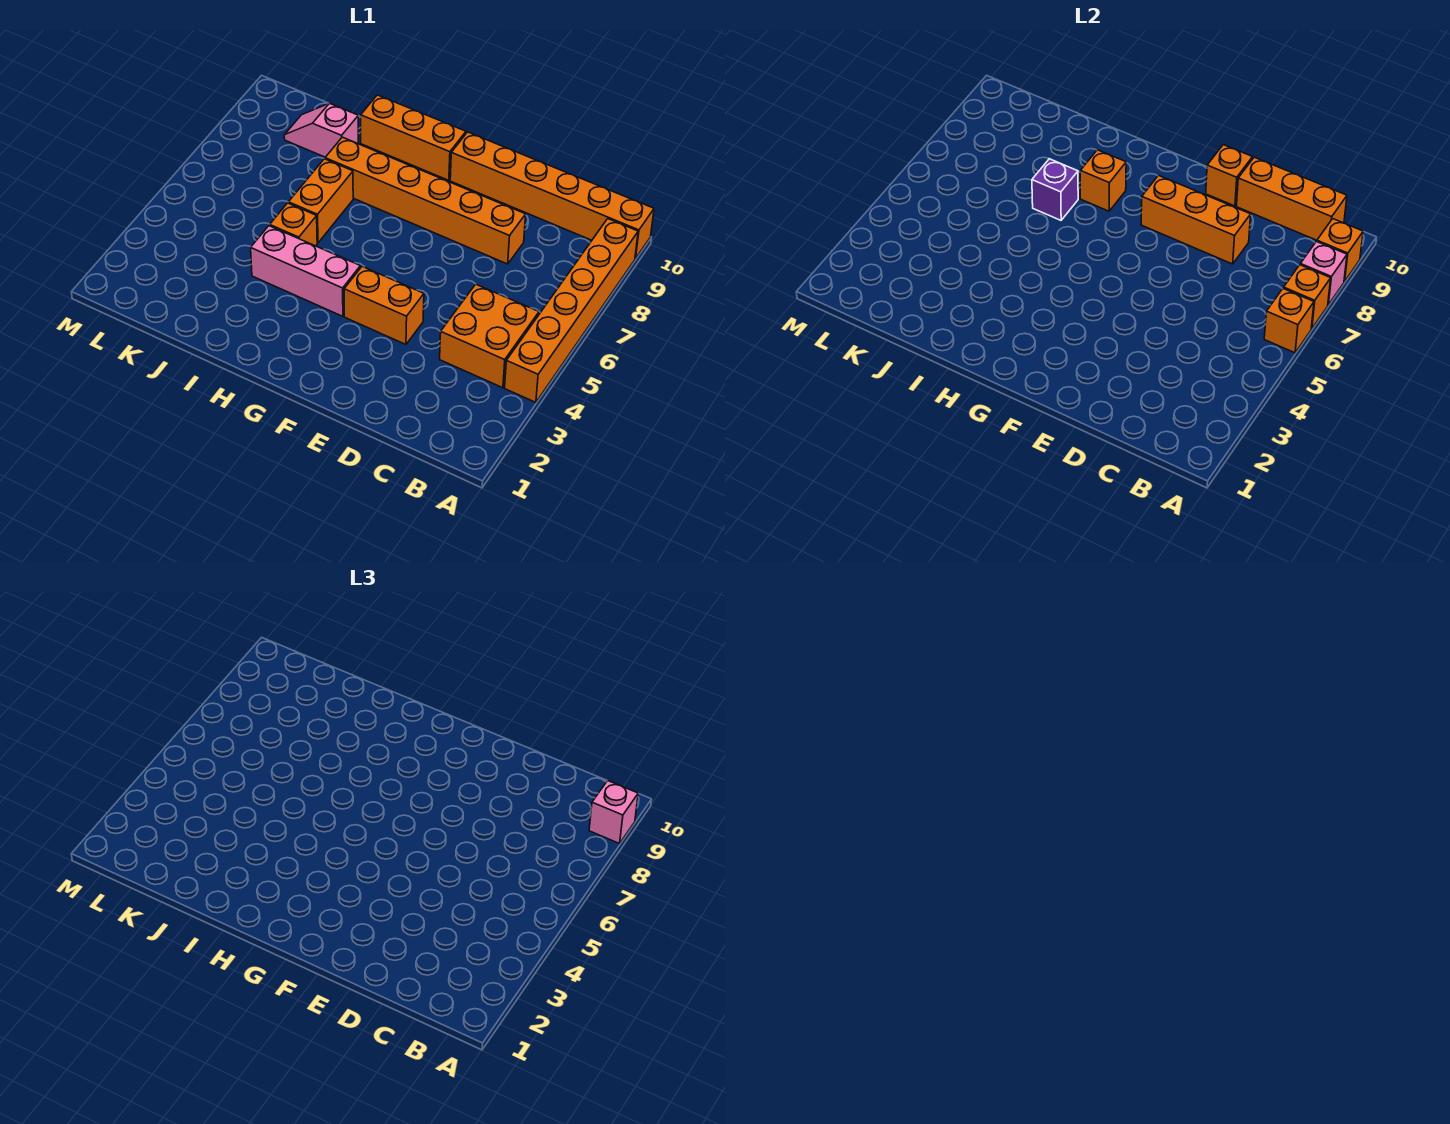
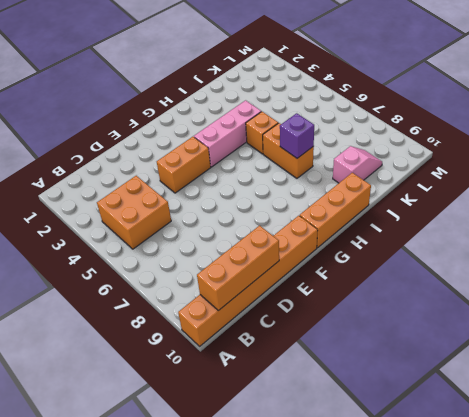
none -> orange brick A4:A9 level 1
none -> orange brick D8:I8 level 1
none -> orange brick A6 level 2

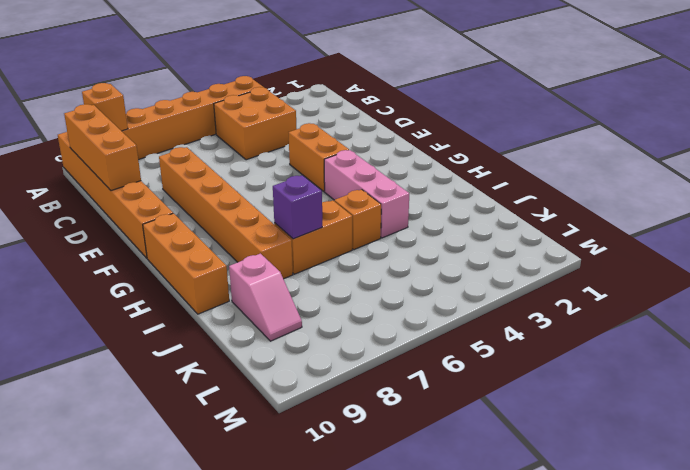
none -> orange brick A6 level 2
none -> orange brick A7 level 2
none -> pink brick A8 level 2

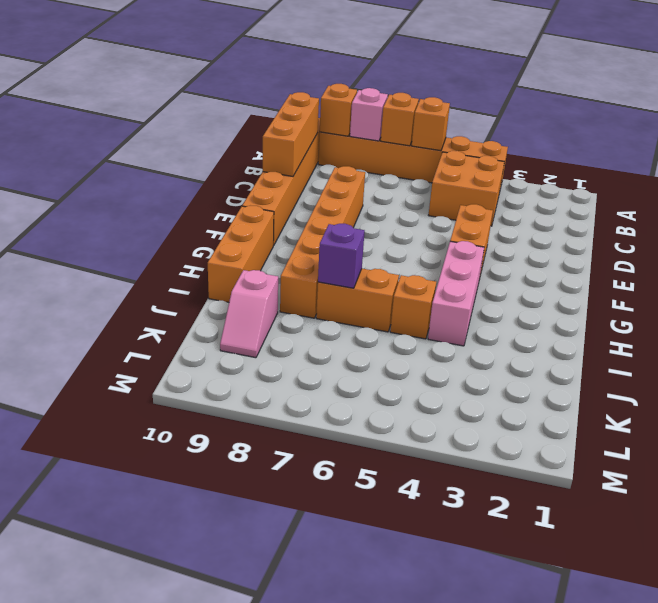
none -> orange brick D8:F8 level 2
none -> orange brick E10 level 2
none -> orange brick H8 level 2

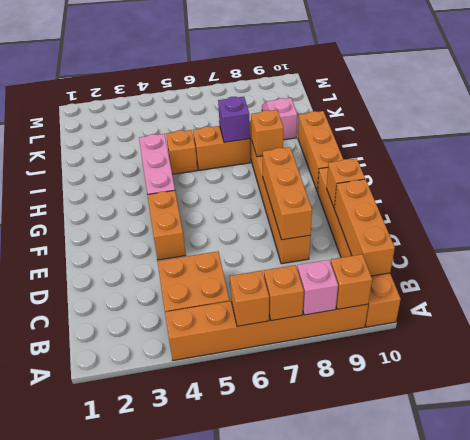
none -> pink brick A9 level 3

